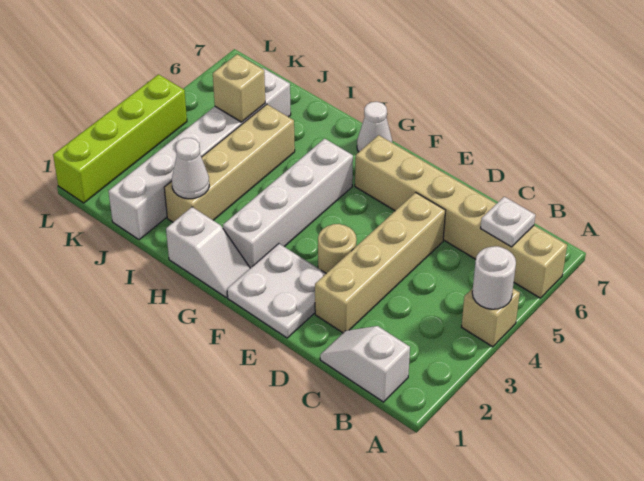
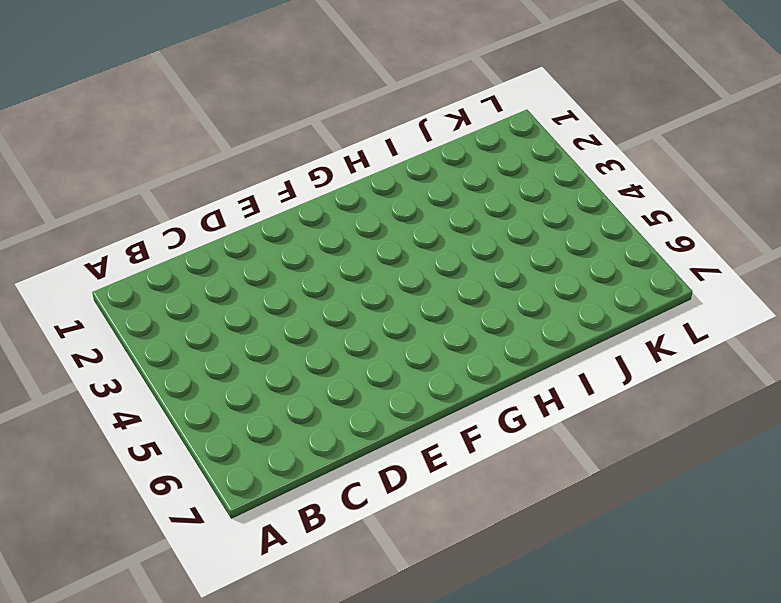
none -> tan brick A4 level 1
none -> tan brick A6:F6 level 1
none -> white slope B1:C1 level 1 top B

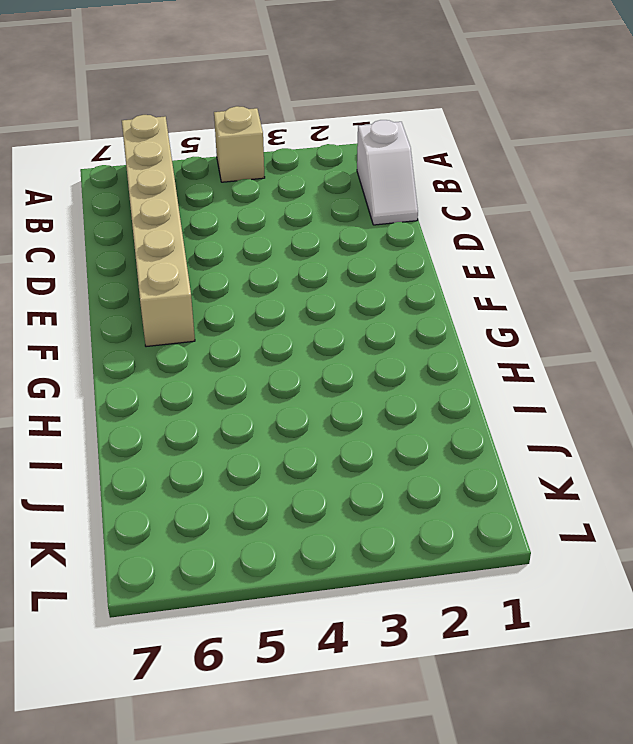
none -> tan brick D2:D5 level 1
none -> white plate E1:F2 level 1
none -> tan round brick E3 level 1

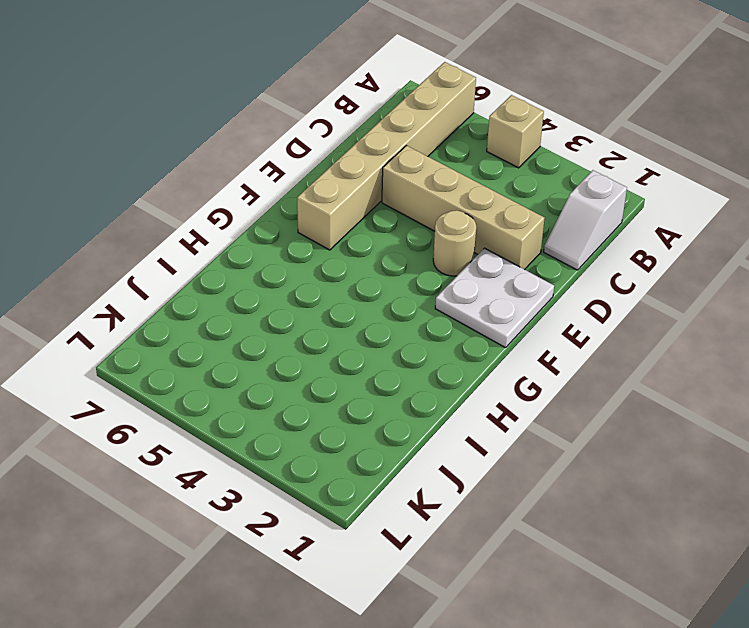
none -> white slope G1:H1 level 1 top H
none -> white brick G2:G5 level 1
none -> white cone G7 level 1

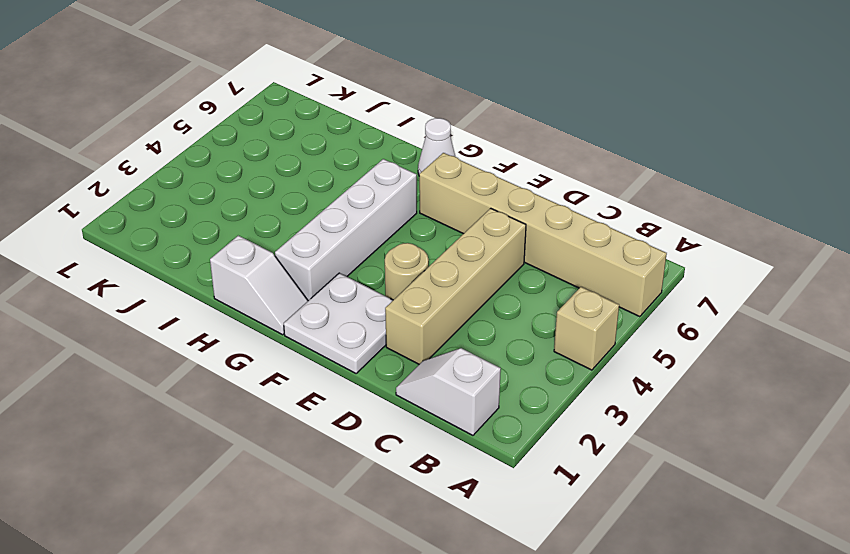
none -> tan brick I2:I5 level 1
none -> white brick J1:J6 level 1
none -> lime brick L1:L4 level 1

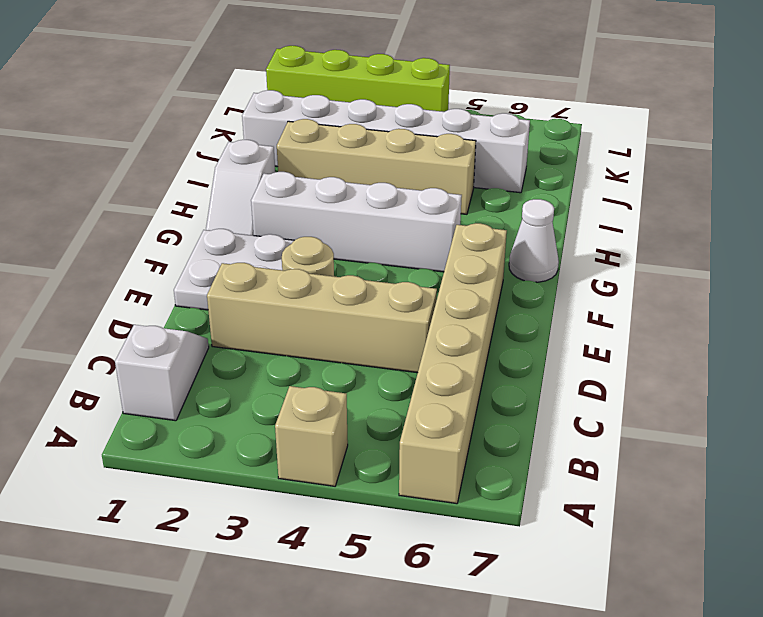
none -> white round brick A4 level 2
none -> white plate B6 level 2
none -> white cone I2 level 2

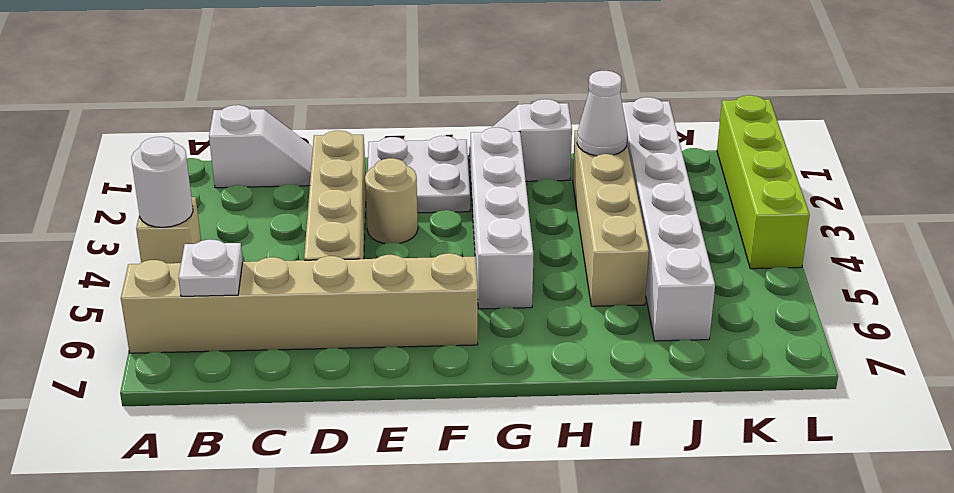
none -> white cone G7 level 1
none -> tan brick J5 level 2

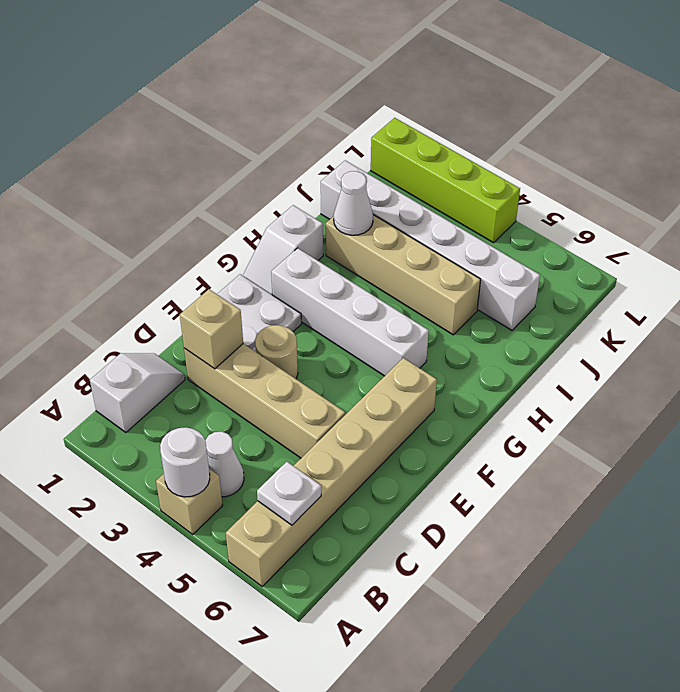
white cone B4 level 1 -> white cone G7 level 1
tan brick D2 level 2 -> tan brick J5 level 2

